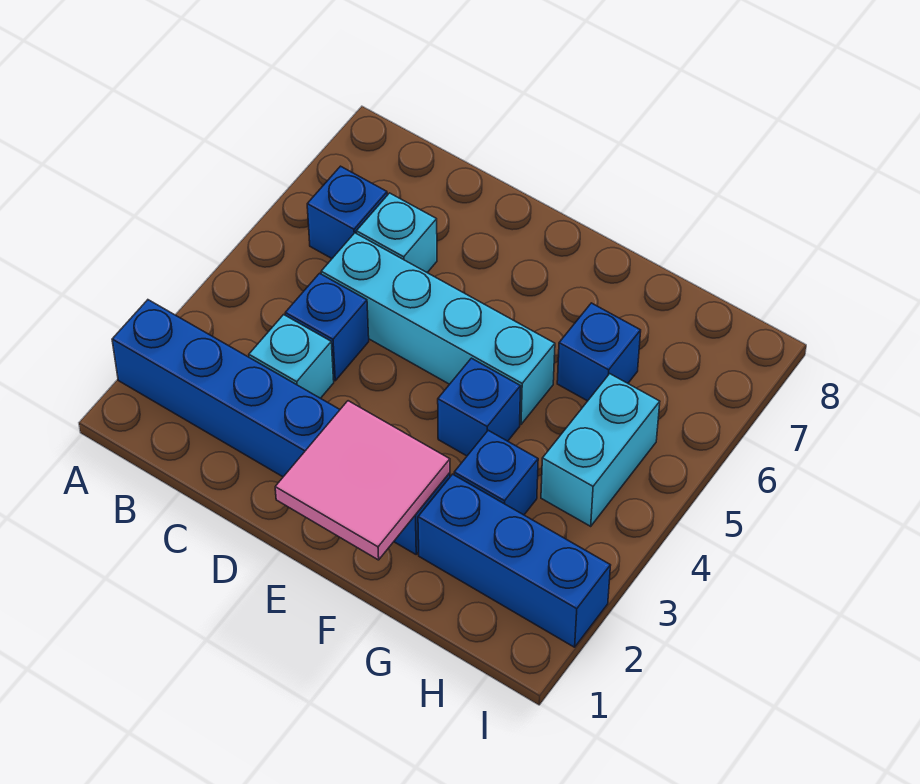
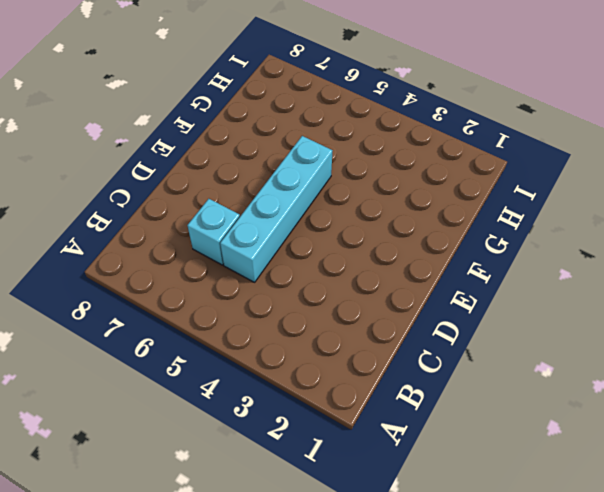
none -> blue brick A2:F2 level 1
none -> blue brick B6 level 1
none -> cyan brick C3 level 1

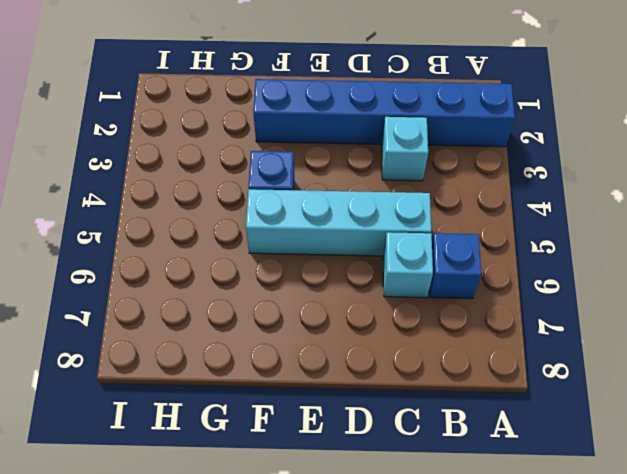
none -> blue brick C4 level 1
none -> blue brick G2:I2 level 1
none -> blue brick G3 level 1

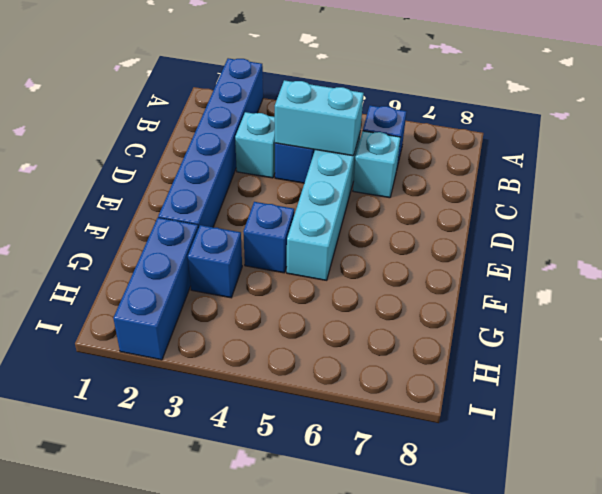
cyan brick C4:C5 level 2 -> cyan brick H4:H5 level 1
none -> blue brick G6 level 1
none -> pink tile E1:F2 level 2

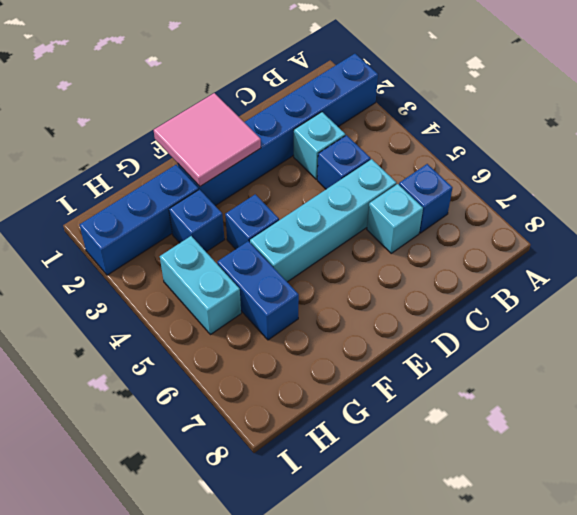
blue brick G5:G6 level 1 -> blue brick G6 level 1

